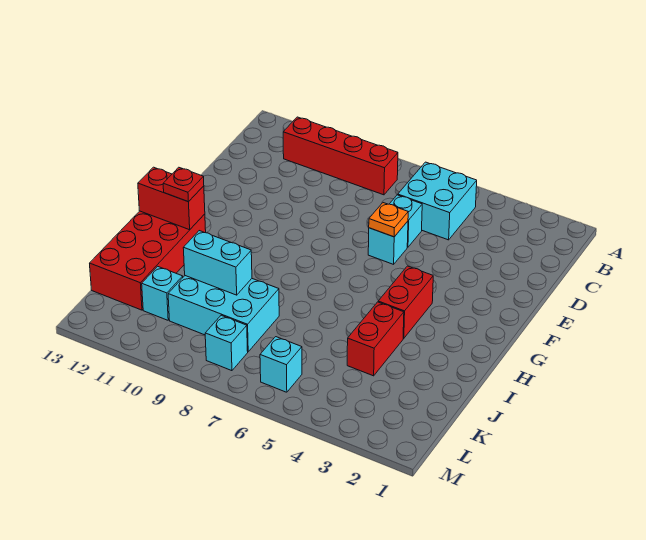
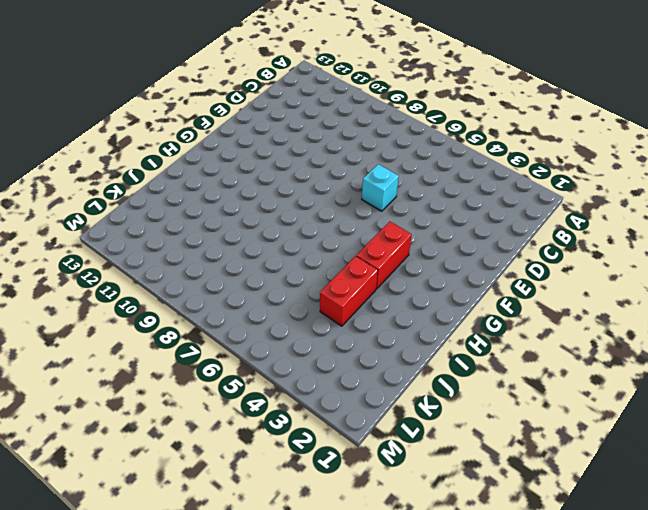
none -> cyan brick B5:C6 level 1
none -> red brick B8:B11 level 1
none -> cyan brick D6 level 1

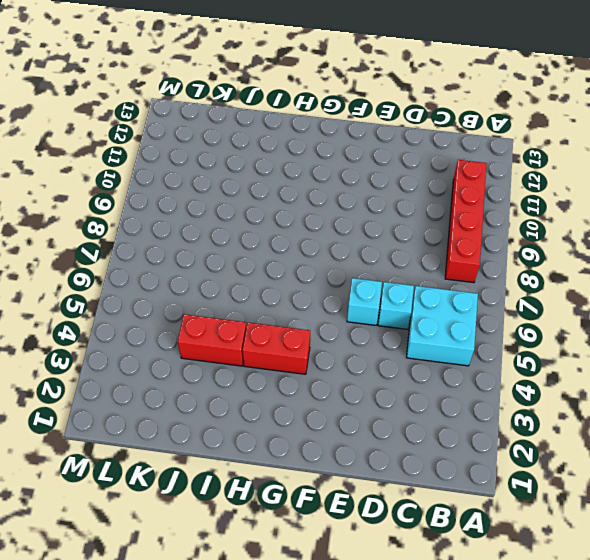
none -> red brick H12:K13 level 1
none -> cyan brick J8:K10 level 1
none -> cyan brick K11 level 1

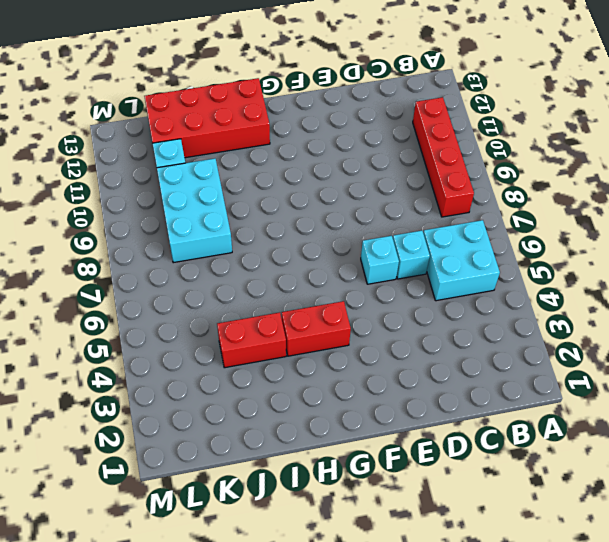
none -> cyan brick L6 level 1
none -> cyan brick L8 level 1
none -> orange plate E6 level 2

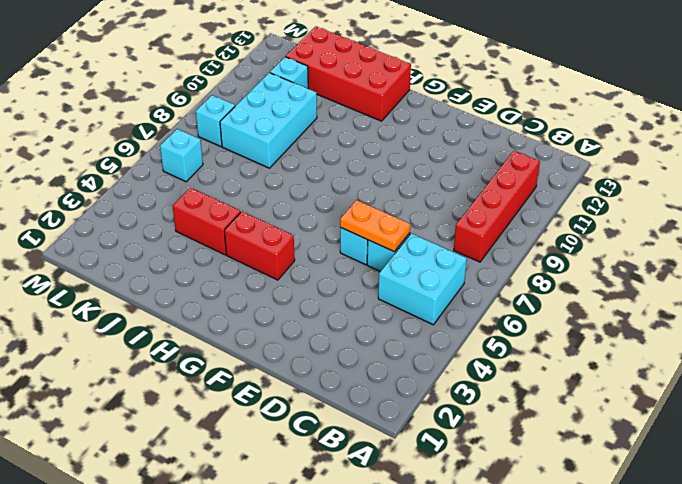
orange plate D6:E6 level 2 -> orange plate E6 level 2
none -> red brick H12:H13 level 2
none -> cyan brick J9:J10 level 2
none -> red plate H12 level 3

